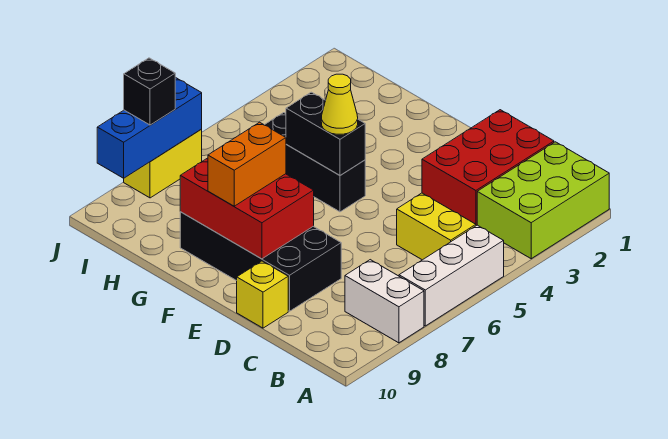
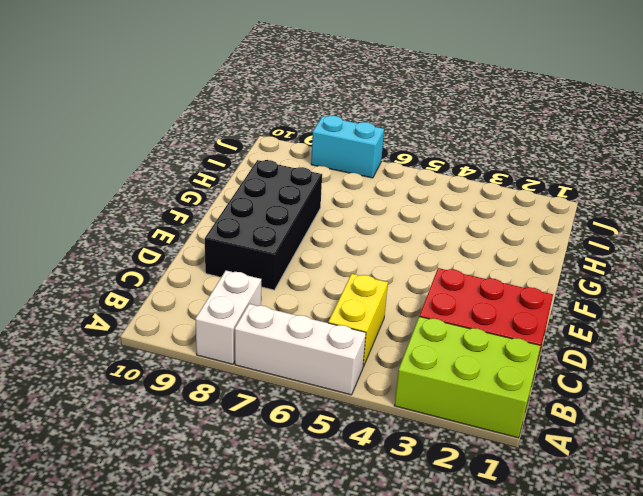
cyan brick J7:J8 level 1 -> yellow brick J7:J8 level 1
none -> yellow brick D10 level 1
none -> black brick F5:H5 level 1
none -> red brick E8:G9 level 2

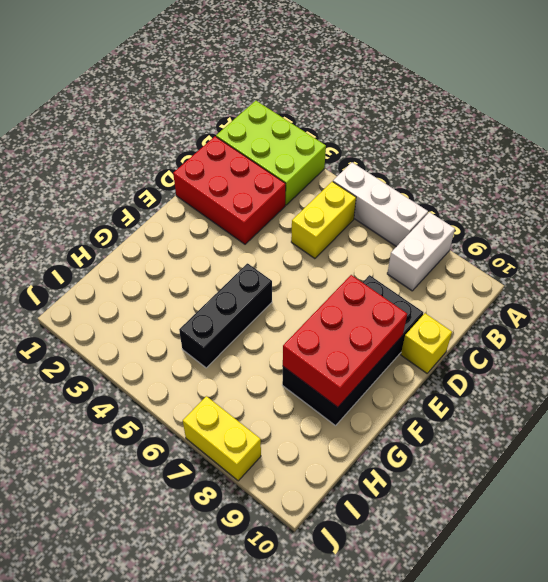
none -> black brick F5:G5 level 2
none -> blue brick J7:J9 level 2
none -> yellow cone F5 level 3

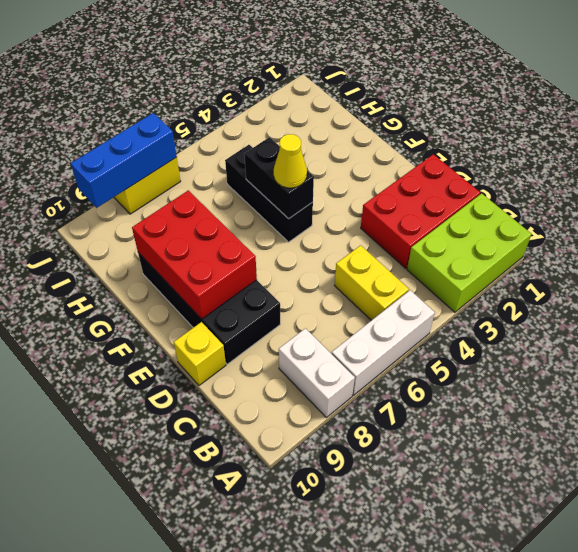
none -> orange brick F8:F9 level 3
none -> black brick J8 level 3

